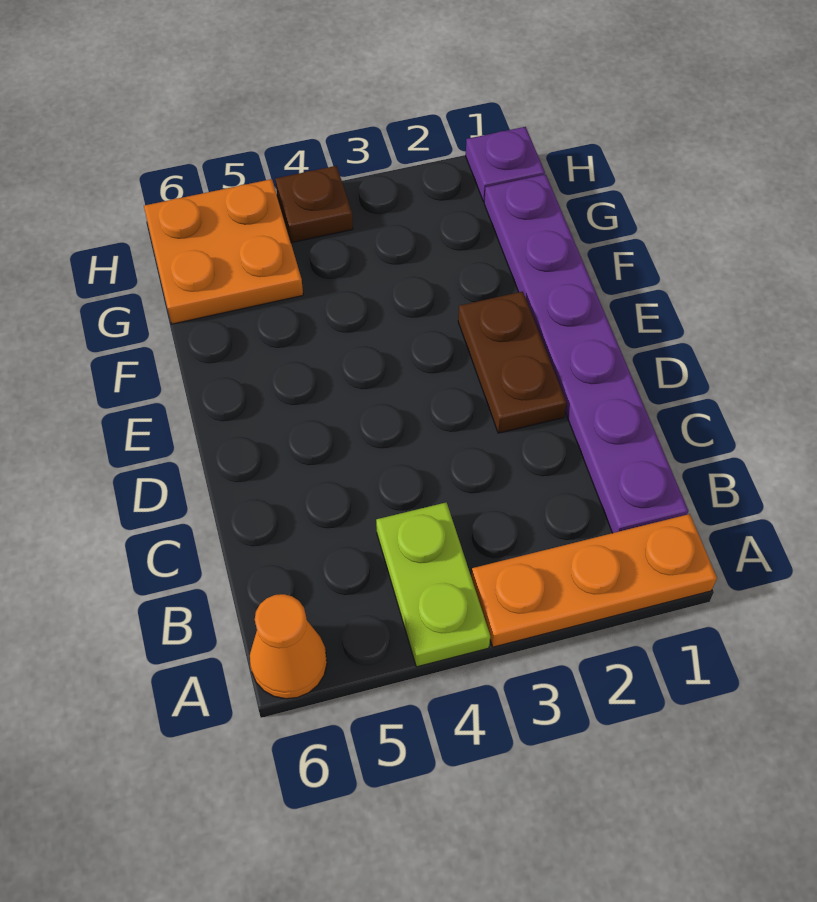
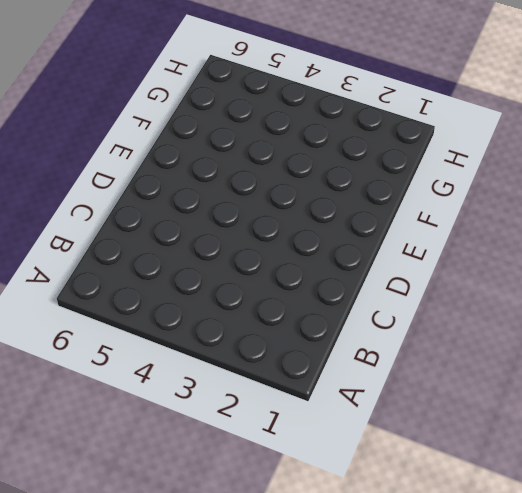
none -> orange plate A1:A3 level 1
none -> lime plate A4:B4 level 1

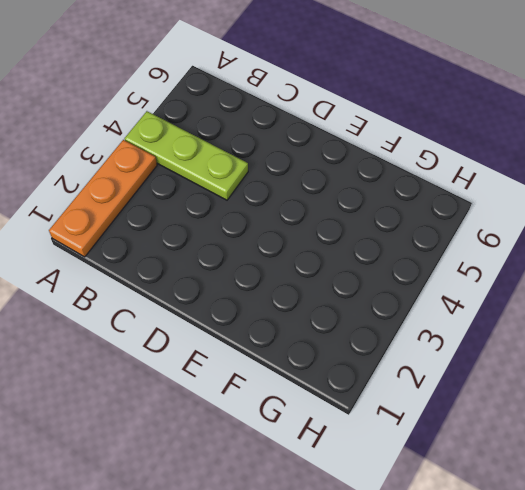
lime plate A4:C4 level 1 -> lime plate A4:B4 level 1
none -> orange cone A6 level 1
none -> purple plate B1:G1 level 1

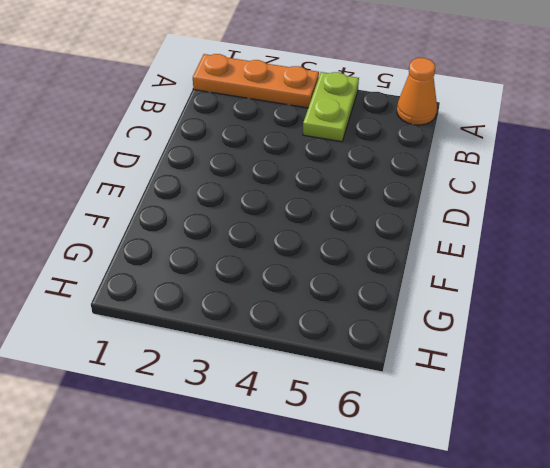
none -> purple plate B1:G1 level 1
none -> brown plate D2:E2 level 1

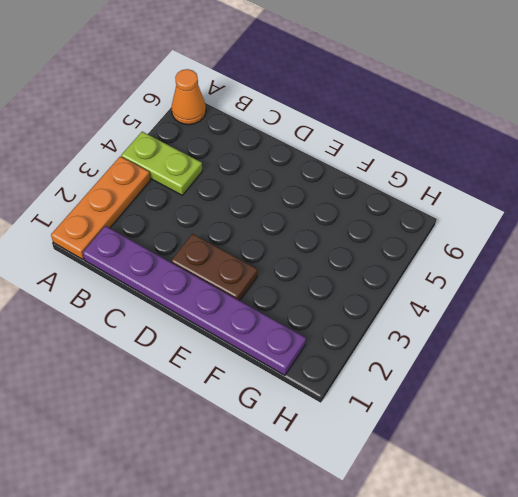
none -> orange plate G5:H6 level 1
none -> purple plate H1 level 1

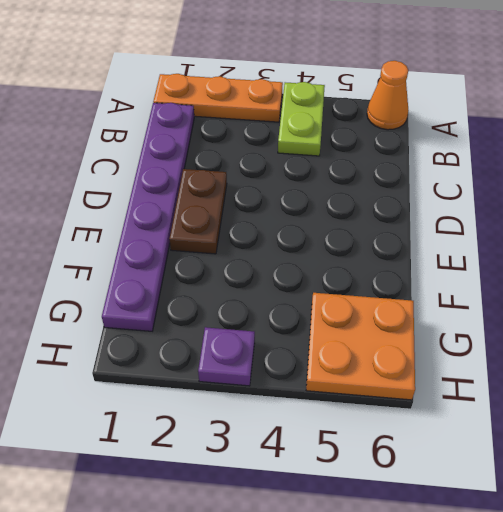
purple plate H3 level 1 -> purple plate H1 level 1
none -> brown plate H4 level 1

